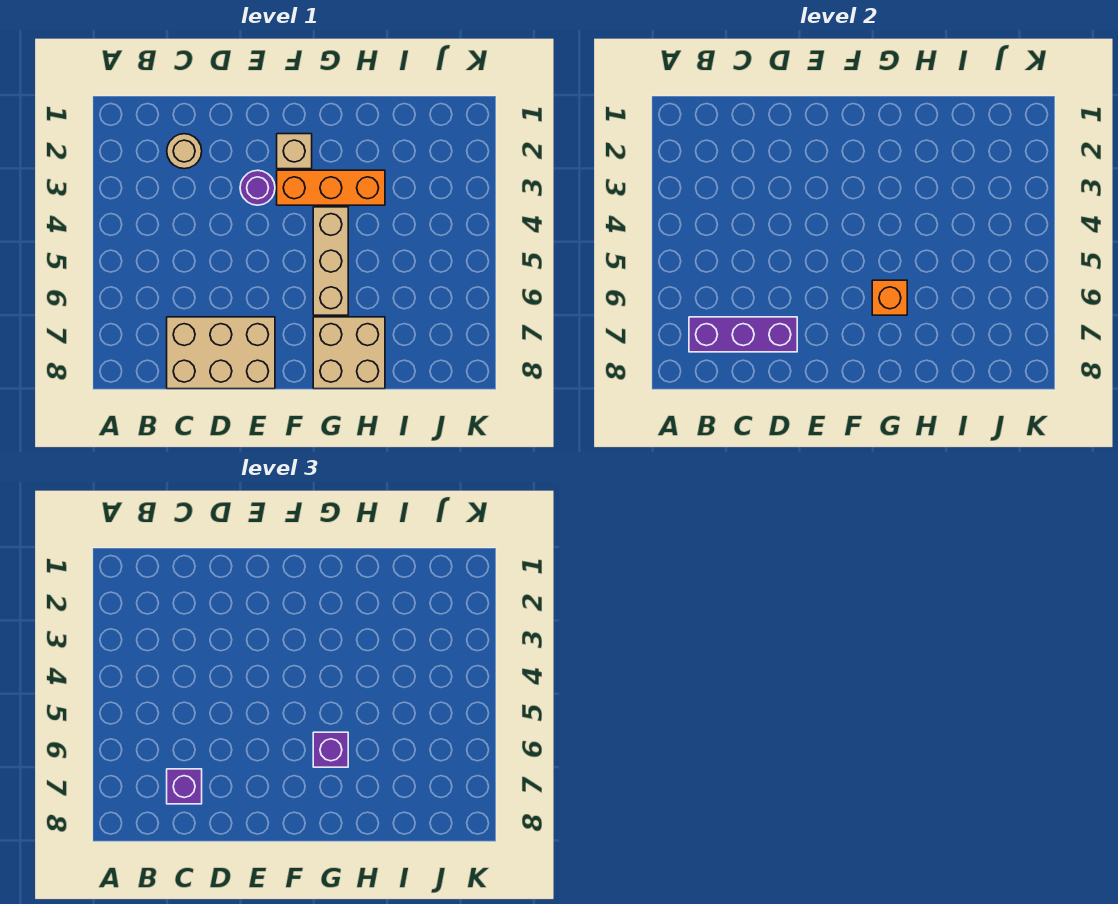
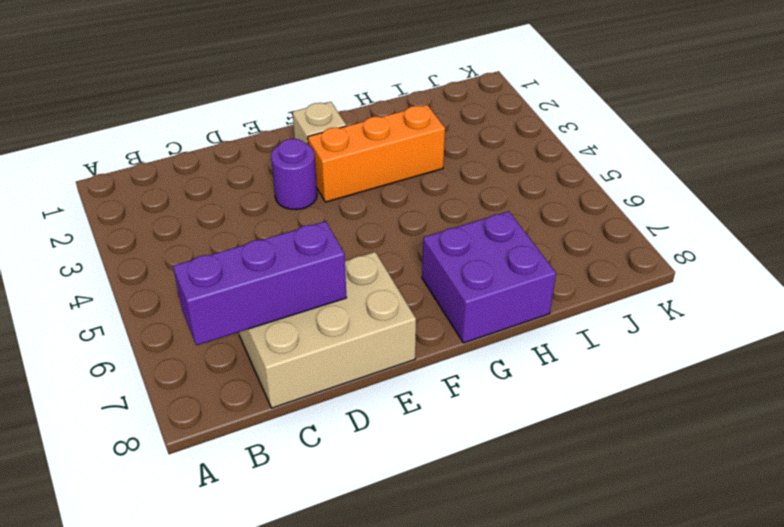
purple brick G7:H8 level 1 -> tan brick G7:H8 level 1
none -> tan round brick C2 level 1
none -> tan brick G4:G6 level 1

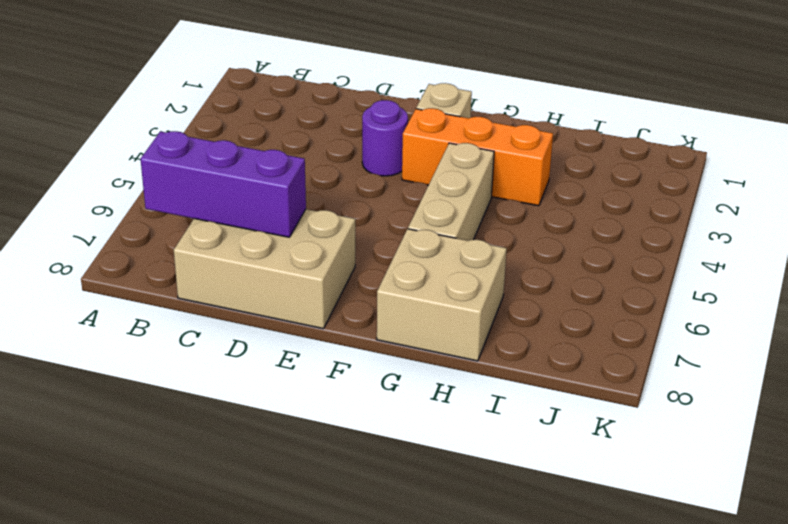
none -> tan round brick C2 level 1
none -> orange brick G6 level 2

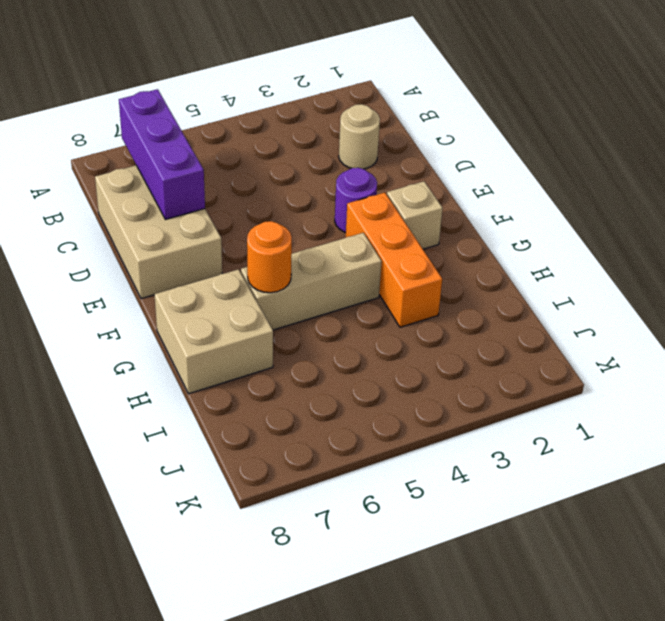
orange round brick G6 level 2 -> orange brick G6 level 2
none -> purple brick C7 level 3
none -> purple brick G6 level 3

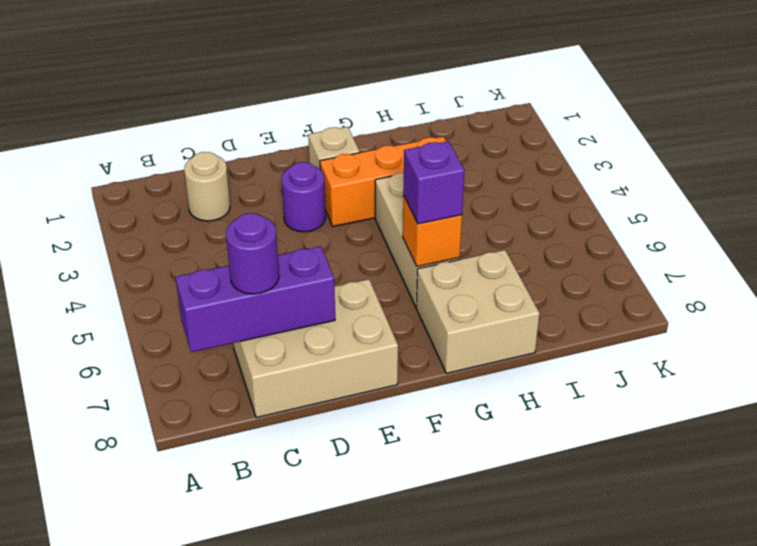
purple round brick C7 level 3 -> purple brick C7 level 3

